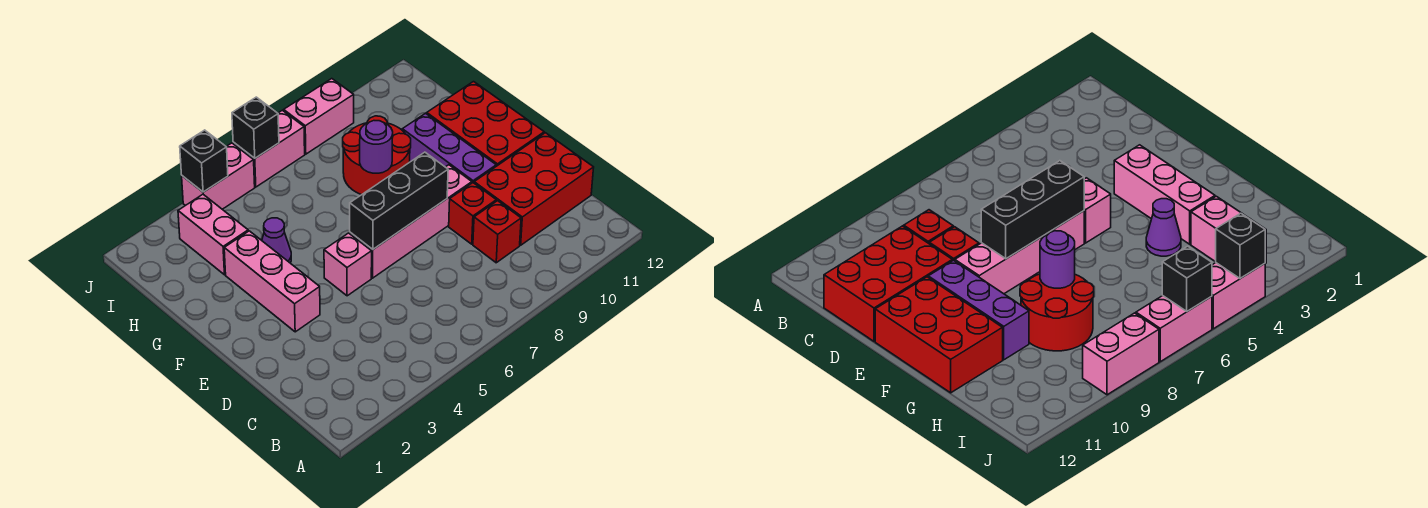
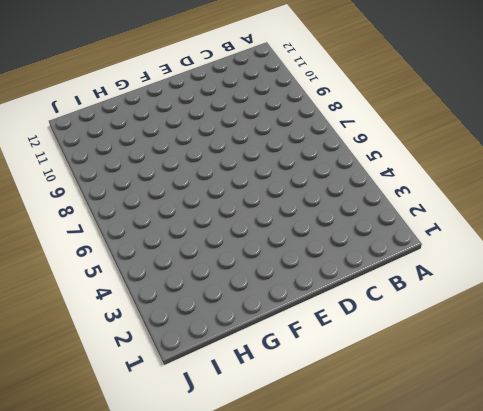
none -> red brick C9 level 1
none -> red brick C10:D12 level 1
none -> red brick D9 level 1

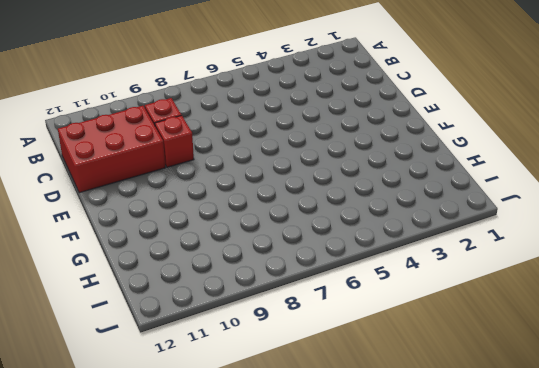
none -> pink brick E3:G3 level 1
none -> pink brick E5 level 1
none -> pink brick E6:E9 level 1

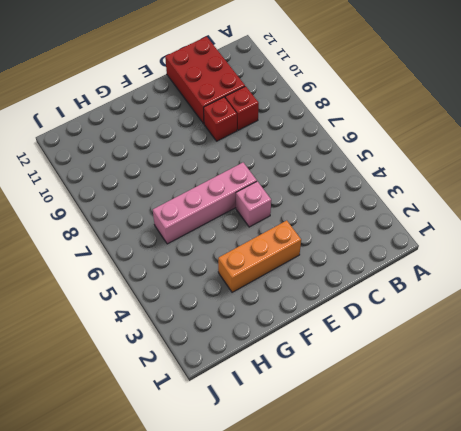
orange brick E3:G3 level 1 -> pink brick E3:G3 level 1
pink brick E6:H6 level 1 -> pink brick E6:E9 level 1
none -> purple brick E10:G10 level 1
none -> red brick E11:G12 level 1
none -> purple cone G4 level 1

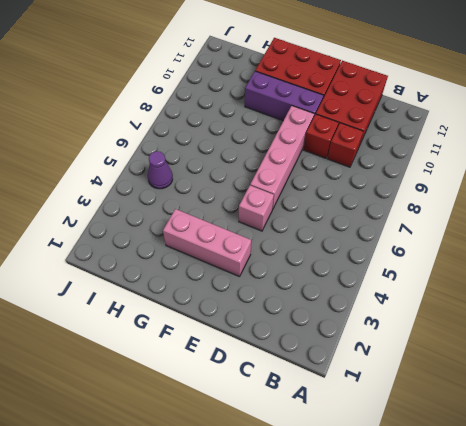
purple cone I5 level 1 -> purple cone G4 level 1
none -> red round brick G8:H9 level 1
none -> pink brick H3:I3 level 1
none -> pink brick J4:J5 level 1

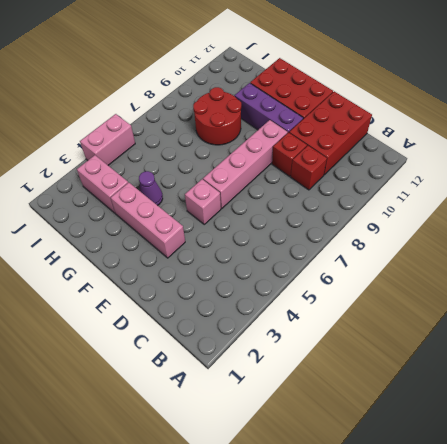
none -> pink brick J6:J7 level 1
none -> pink brick J8:J9 level 1
none -> black brick E6:E8 level 2

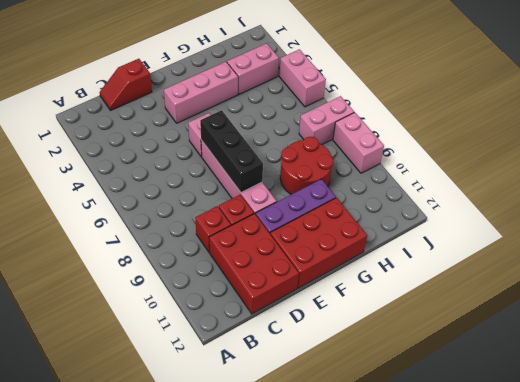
red slope C1:D1 level 1 top D -> none
pink brick I7:J7 level 1 -> pink brick J6:J7 level 1
none -> purple cone G4 level 1
none -> purple round brick G8 level 2
none -> black brick J4 level 2

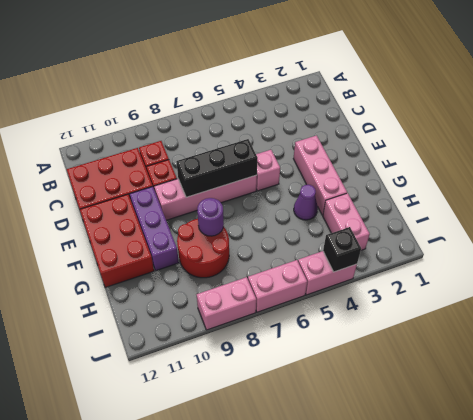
none -> black brick J6 level 2

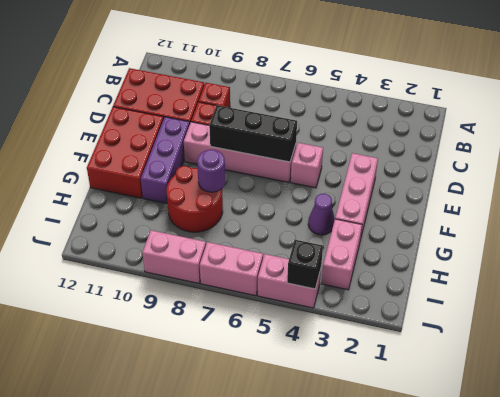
none -> black brick J6 level 2

